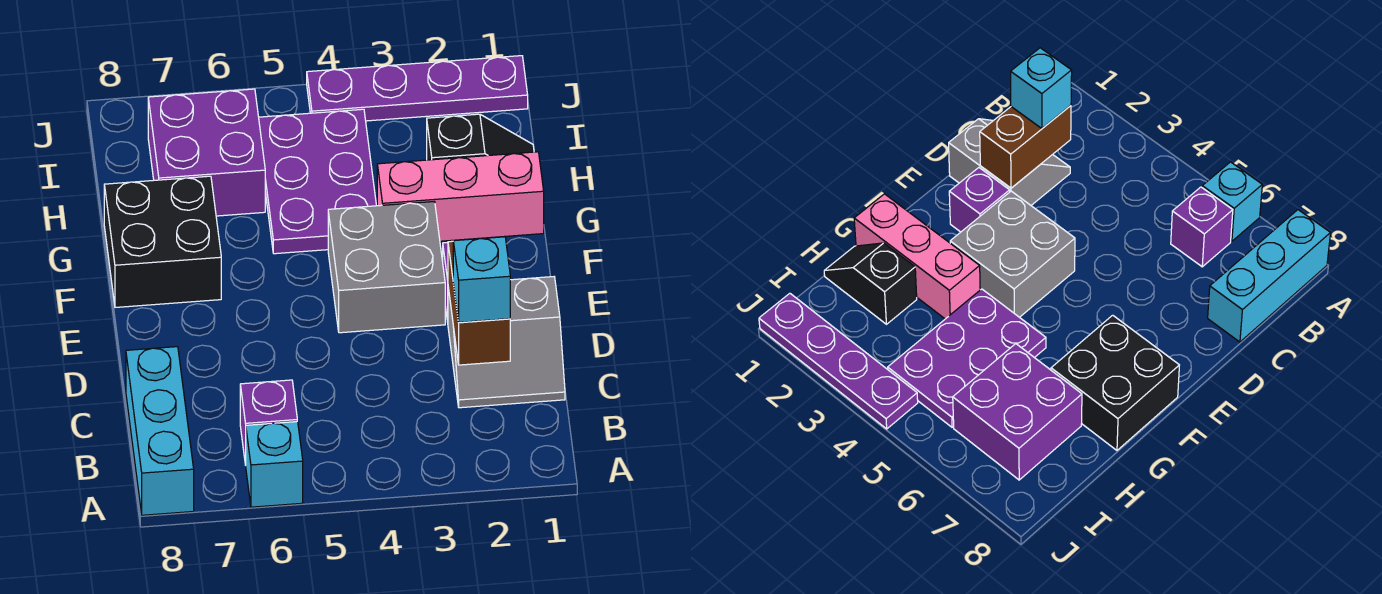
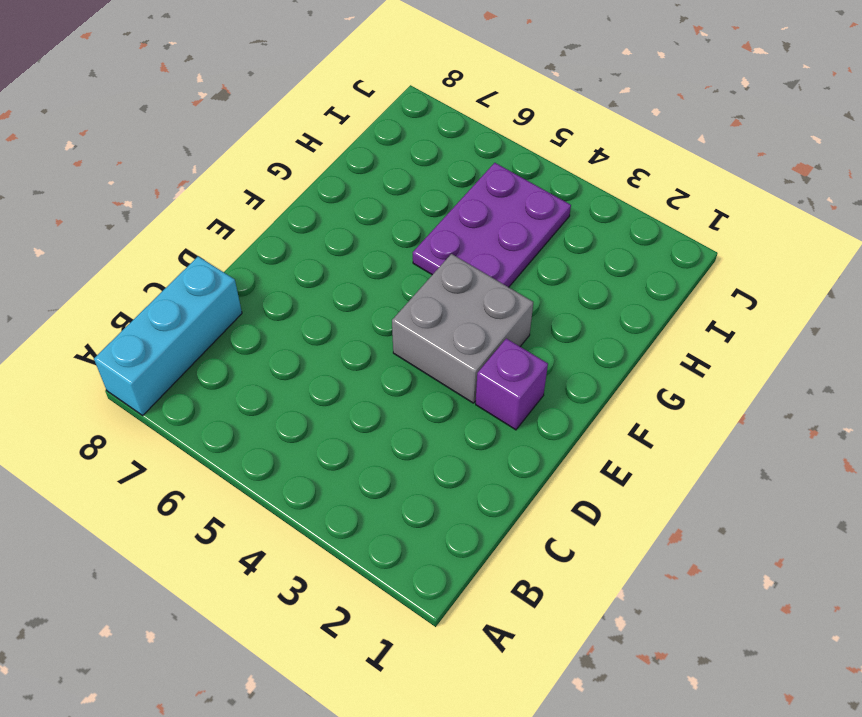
none -> cyan brick A6 level 1
none -> purple brick B6 level 1
none -> grey slope C1:D2 level 1 top D

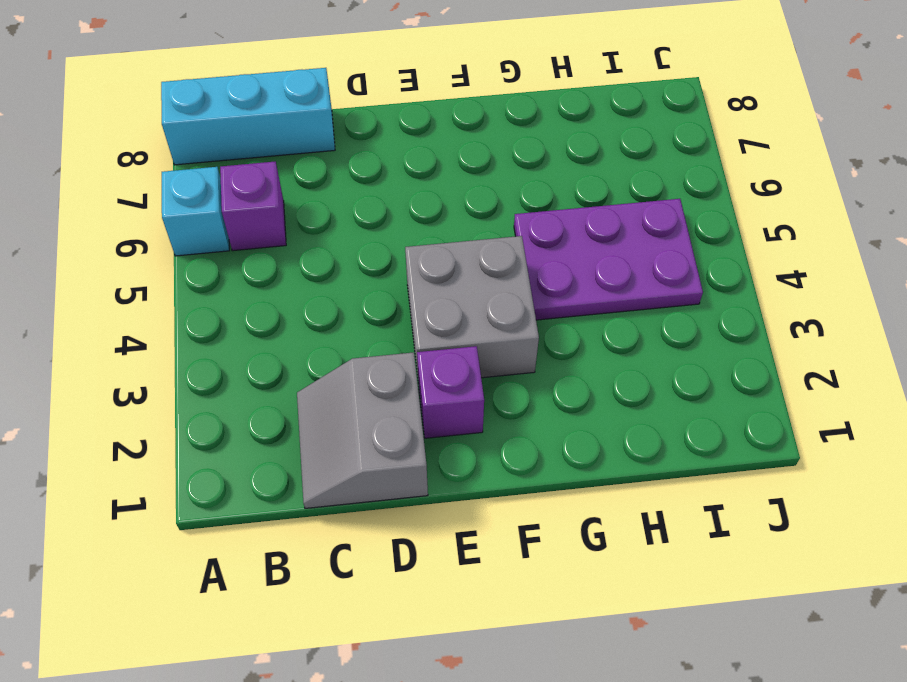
none -> black brick F7:G8 level 1
none -> pink brick G1:G3 level 1
none -> black slope H1:H2 level 1 top 2

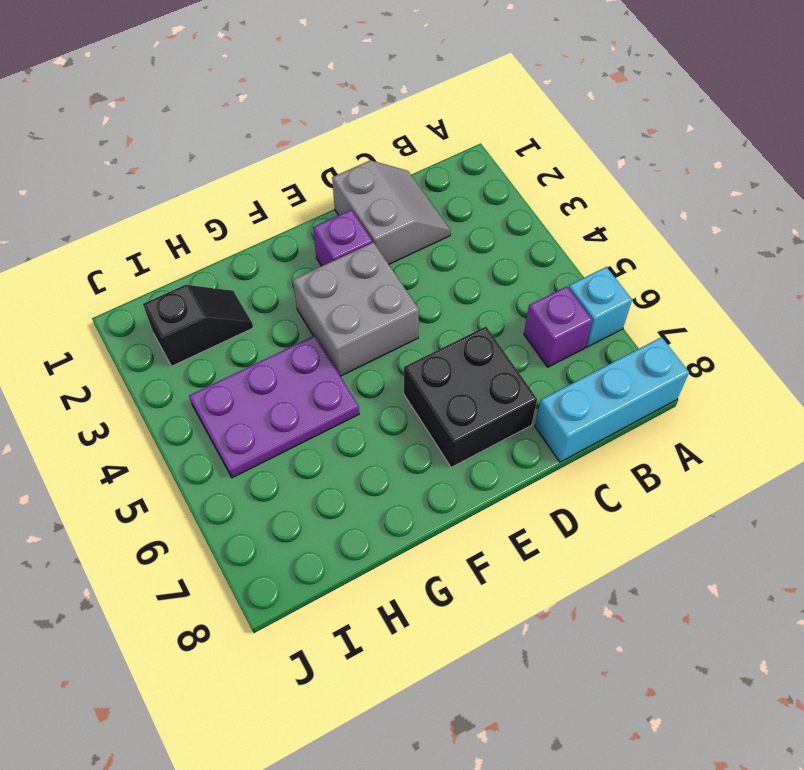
black brick D6:E7 level 1 -> black brick F7:G8 level 1
black slope H2:I2 level 1 top I -> black slope H1:H2 level 1 top 2
none -> pink brick G1:G3 level 1
none -> purple brick H6:I7 level 1
none -> purple plate J1:J4 level 1

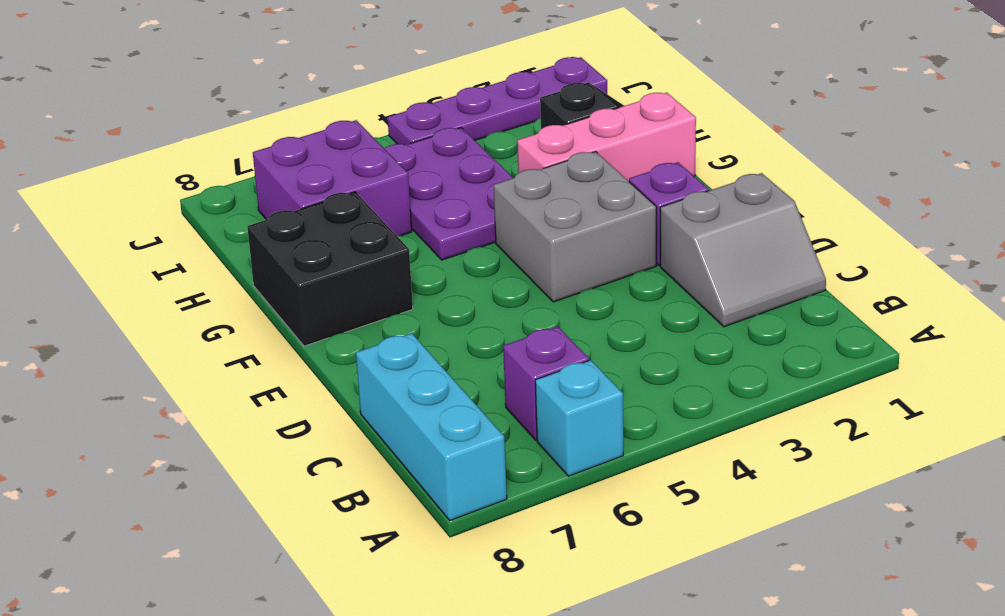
none -> brown brick C2:D2 level 2
none -> cyan brick C2 level 3

